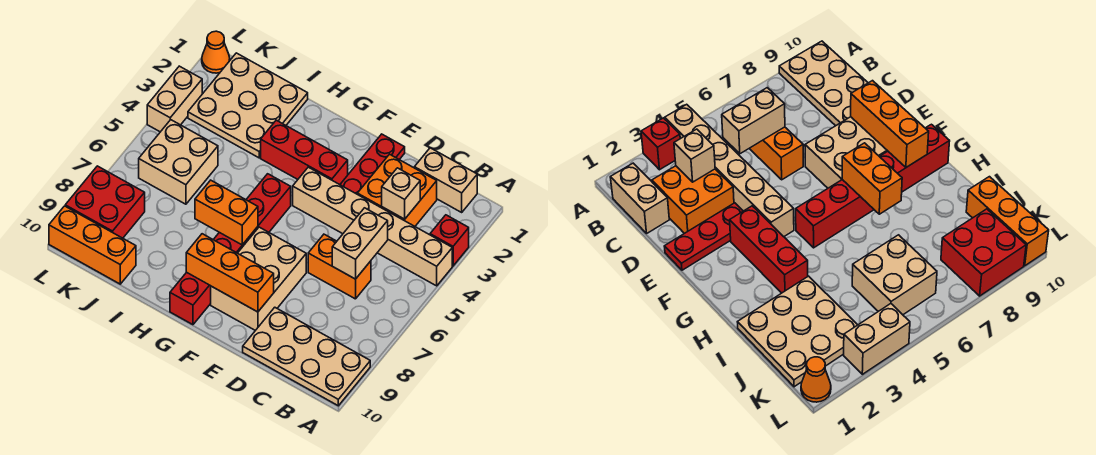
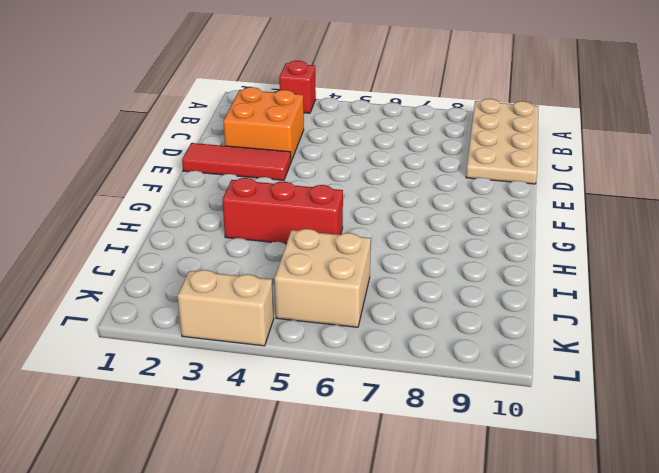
red tile E1:E3 level 1 -> red plate E1:E3 level 1
red brick H3:H5 level 1 -> red brick F3:H3 level 1
none -> tan brick A4:F4 level 1
none -> tan brick B1:C1 level 1
none -> orange brick C6:D6 level 1

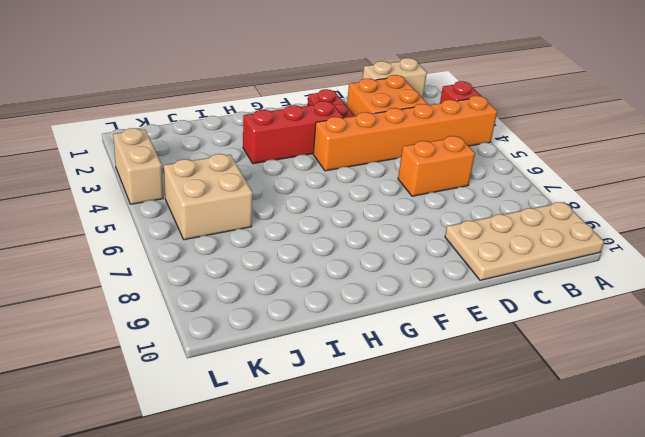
orange brick A4:F4 level 1 -> tan brick A4:F4 level 1
none -> tan brick E7:F9 level 1
none -> red brick G5:G10 level 1
none -> tan plate I1:K3 level 1

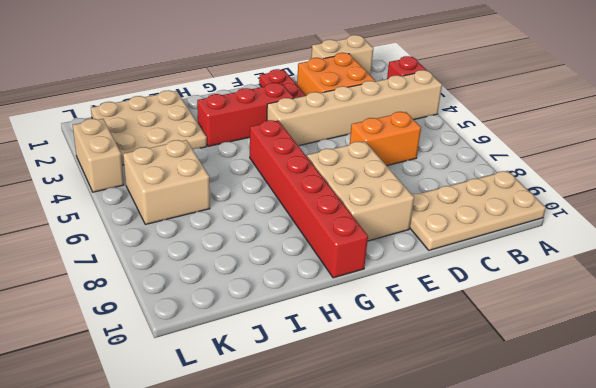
none -> orange brick J10:L10 level 1
none -> red brick K8:L9 level 1
none -> orange cone L1 level 1

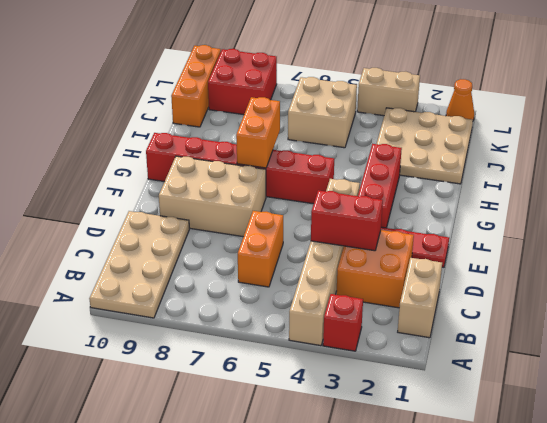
red brick D3:D4 level 2 -> none
none -> tan brick C3 level 2
none -> tan brick C5:C6 level 2
none -> orange brick E9:G9 level 2

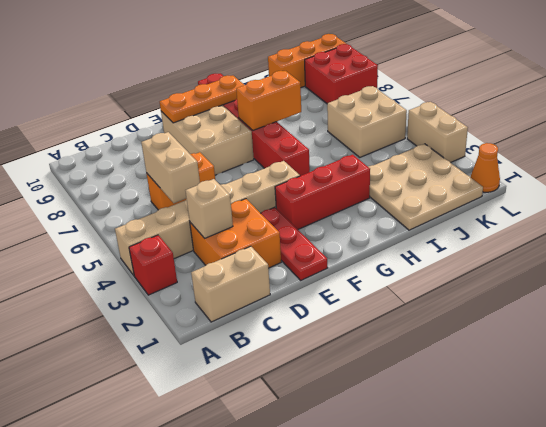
orange plate E9:G9 level 2 -> orange brick E9:G9 level 2
none -> tan plate A9:D10 level 1

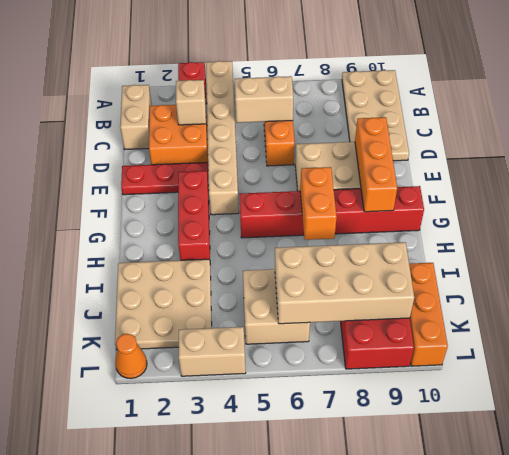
tan brick J6:K9 level 2 -> none

